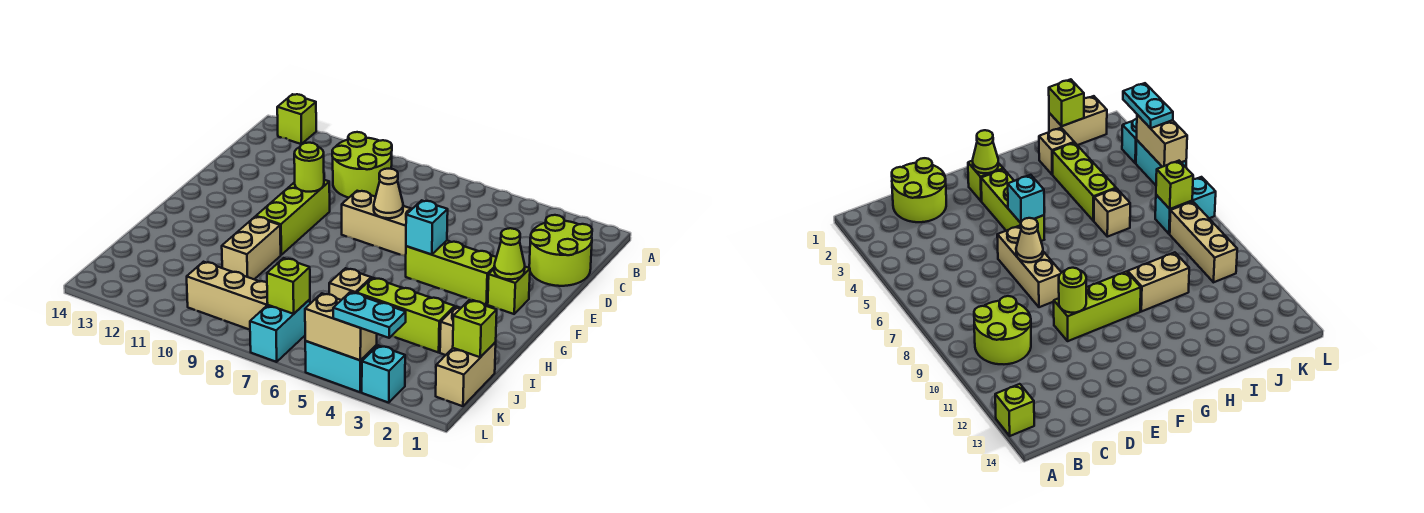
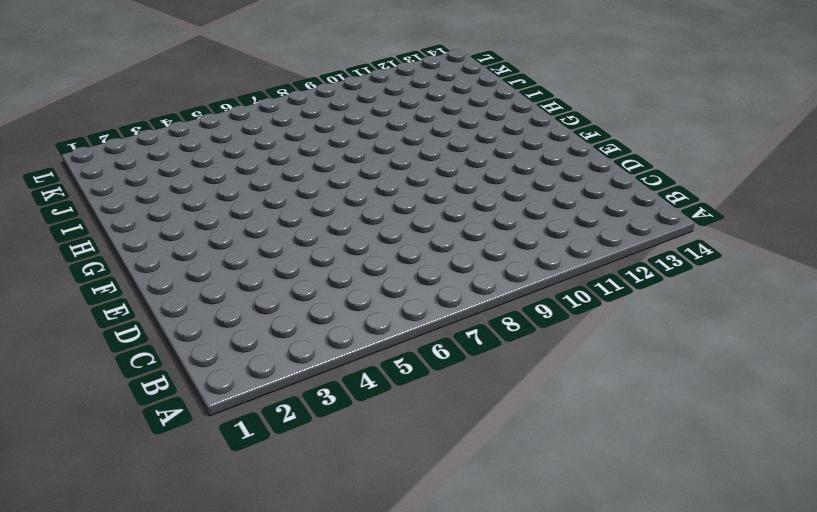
none -> lime brick A13 level 1
none -> lime round brick B9:C10 level 1
none -> lime round brick C1:D2 level 1

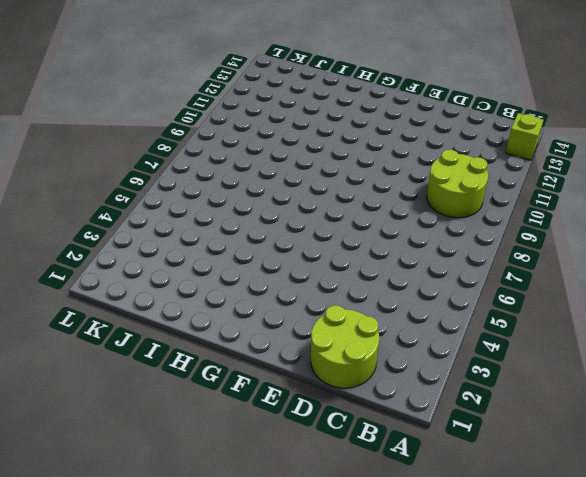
none -> tan brick E6:E8 level 1
none -> lime brick E10:G10 level 1
none -> lime brick F2 level 1

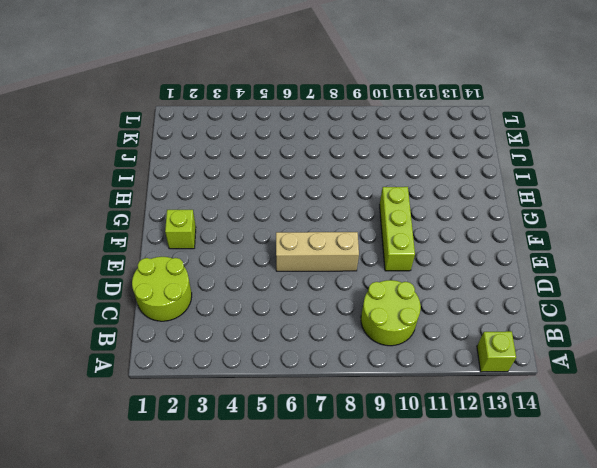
none -> lime brick F3:F5 level 1
none -> tan brick H10:I10 level 1
none -> tan brick I2 level 1

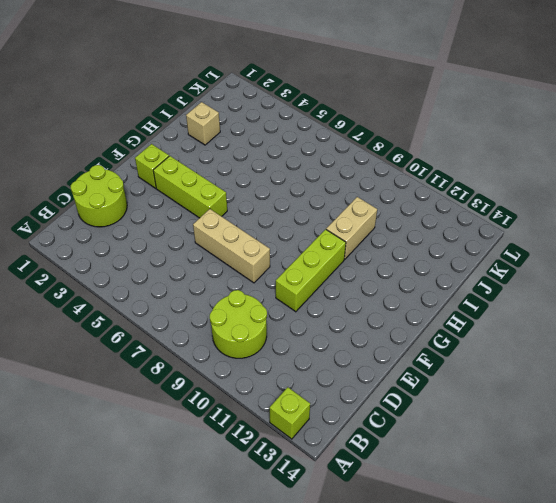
none -> lime brick I3:I5 level 1
none -> tan brick I6 level 1
none -> tan brick J1:K1 level 1

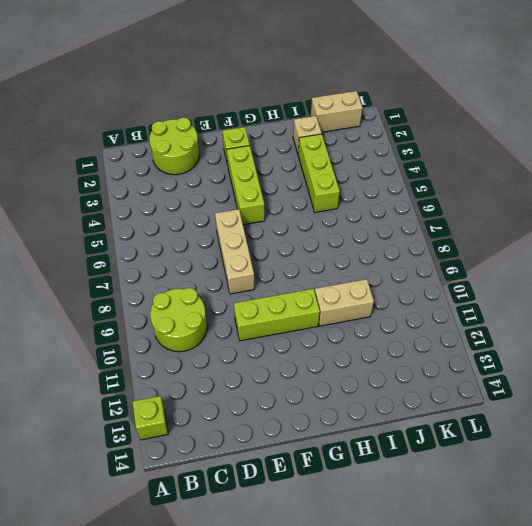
none -> tan brick I6 level 1
none -> cyan brick K7:L7 level 1
none -> tan brick K8:K10 level 1

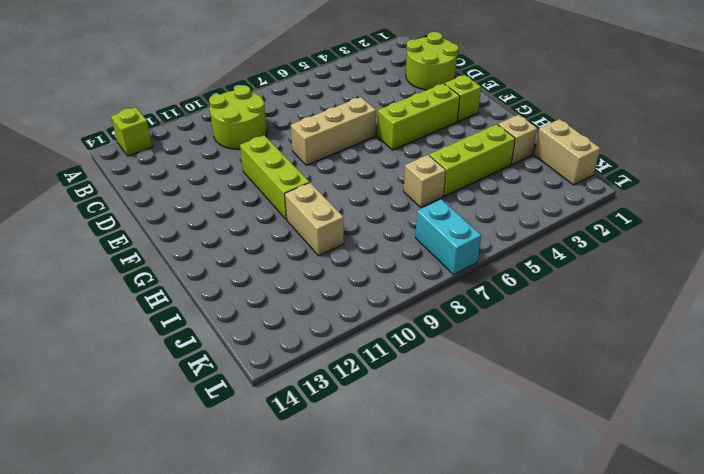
none -> tan brick K8:K10 level 1
none -> cyan brick L3 level 1
none -> cyan brick L4:L5 level 1

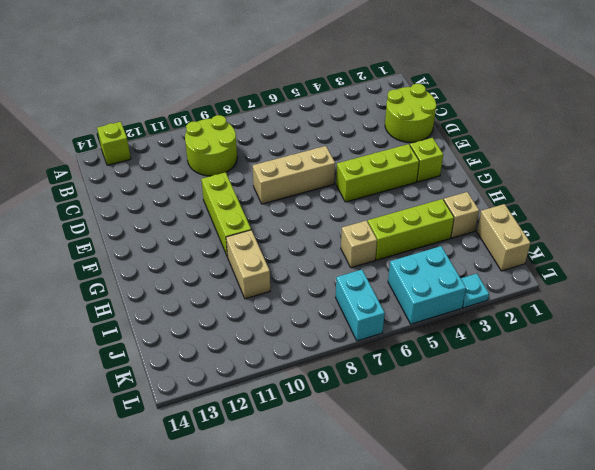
cyan brick K4:L5 level 1 -> cyan brick L4:L5 level 1
cyan plate L3 level 1 -> cyan brick L3 level 1
none -> tan brick K8:K10 level 1
none -> tan cone E7 level 2
none -> lime round brick E10 level 2

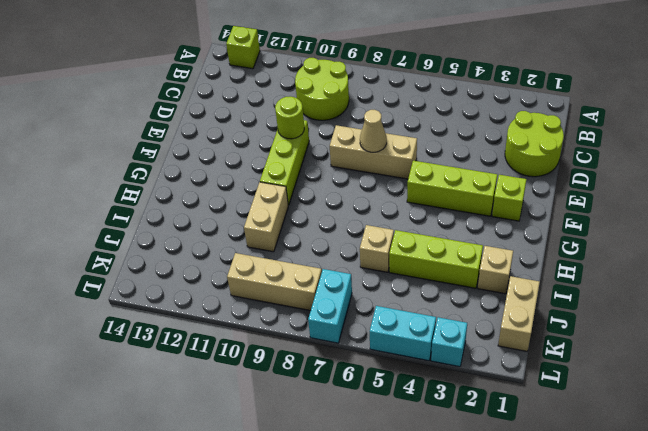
none -> lime cone F2 level 2
none -> cyan brick F5 level 2
none -> lime brick J1 level 2

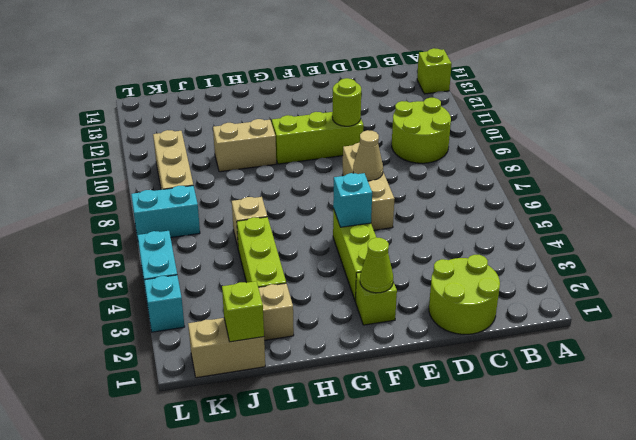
none -> lime brick K7 level 2
none -> tan brick L4:L5 level 2
none -> cyan plate L3:L4 level 3

